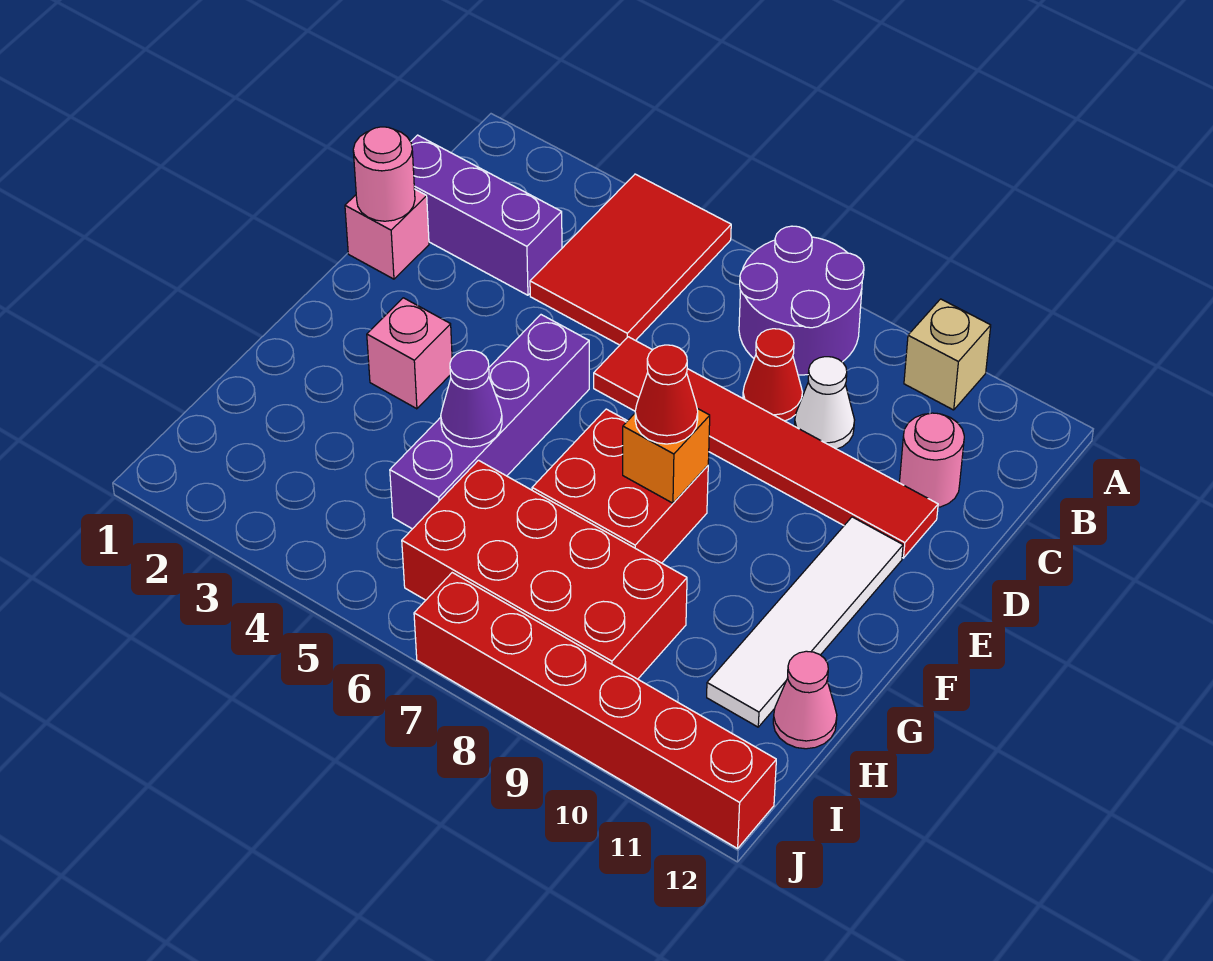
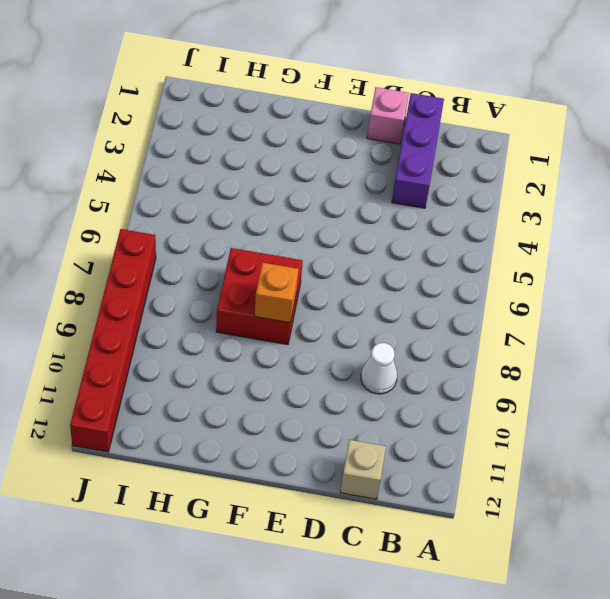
tan brick C12 level 1 -> tan brick A10 level 1
none -> red tile A4:C5 level 1
none -> purple round brick A7:B8 level 1
none -> red cone C8 level 1

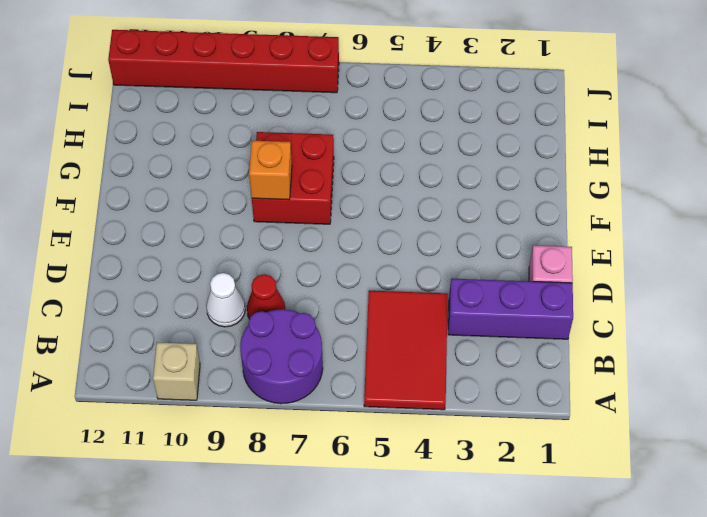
none -> pink round brick C11 level 1
none -> red tile D6:D11 level 1
none -> purple brick E5:H5 level 1

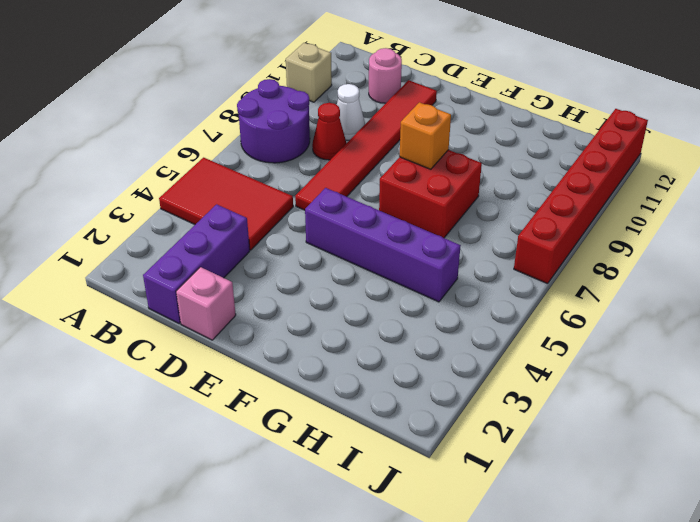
none -> white tile E11:H11 level 1
none -> pink brick F3 level 1
none -> red brick H6:I9 level 1

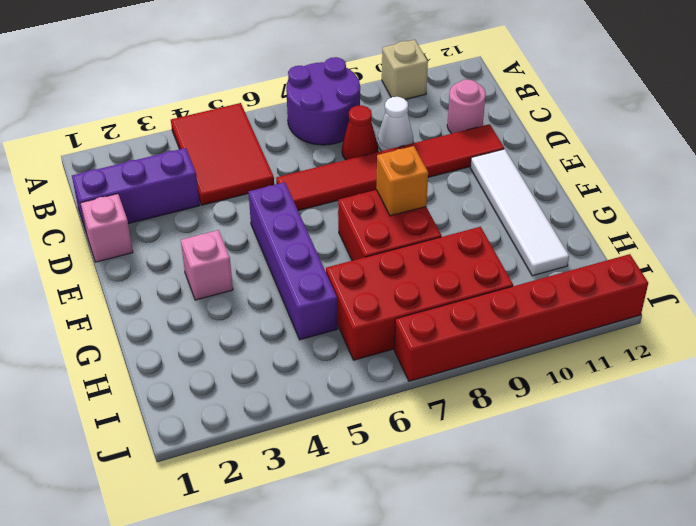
none -> pink cone H12 level 1
none -> pink round brick D1 level 2
none -> purple cone G5 level 2

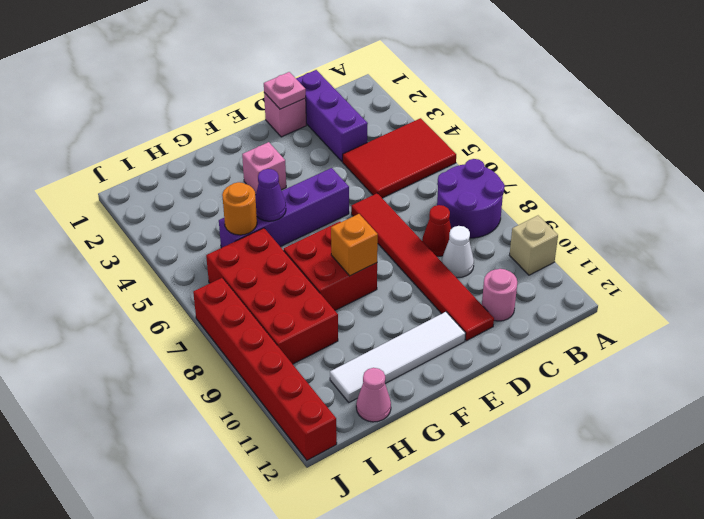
pink plate D1 level 2 -> pink round brick D1 level 2
orange round brick H5 level 2 -> none
none -> red cone F8 level 3

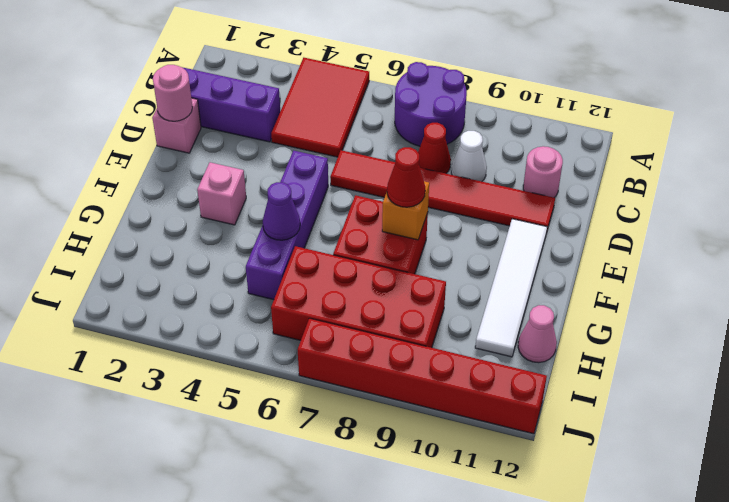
none -> tan brick A10 level 1

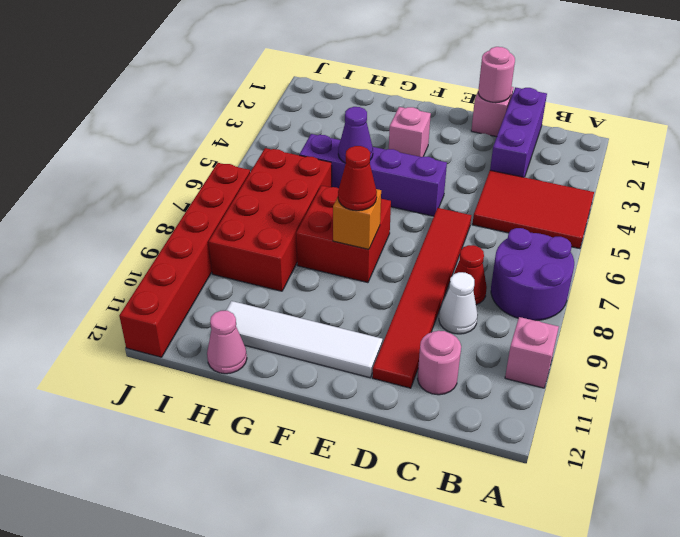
pink brick A10 level 1 -> tan brick A10 level 1

